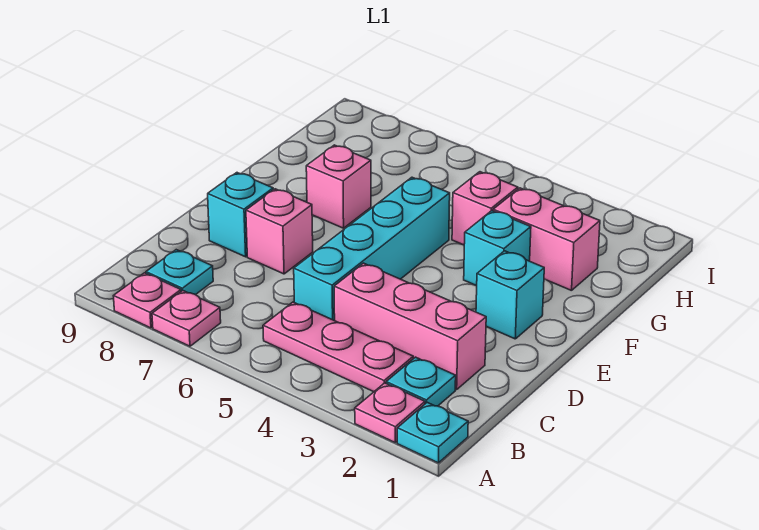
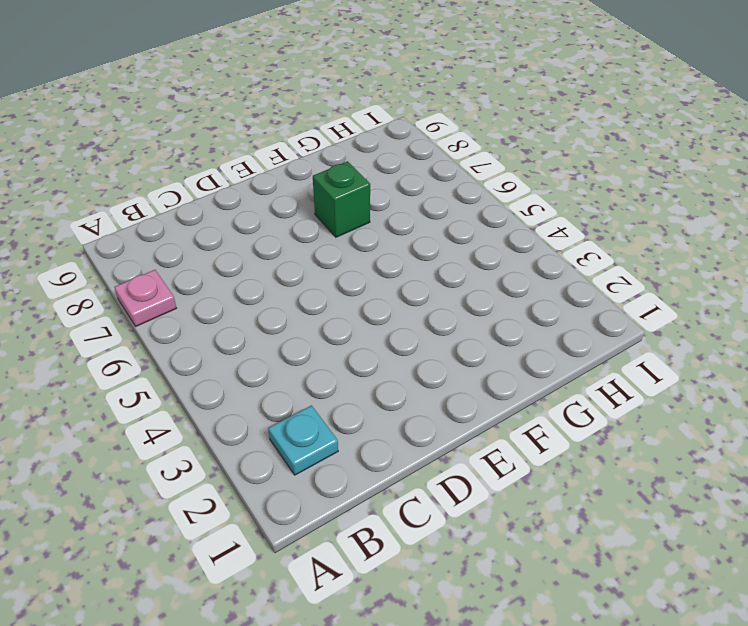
green brick F7 level 1 -> pink brick F7 level 1
none -> cyan plate A1 level 1
none -> pink plate A2 level 1
none -> pink plate A8 level 1

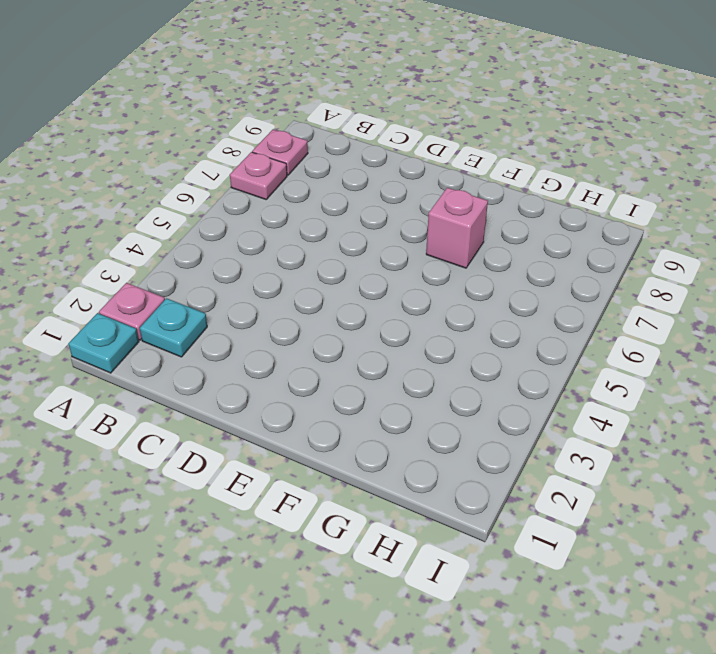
none -> pink plate B3:B5 level 1
none -> cyan plate B8 level 1
none -> pink brick C2:C4 level 1

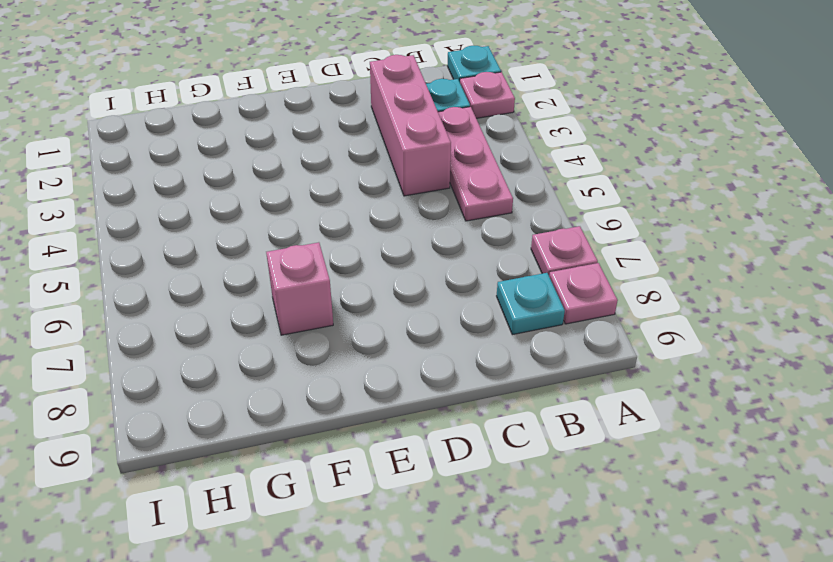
none -> cyan brick C5:F5 level 1
none -> pink brick D7 level 1
none -> cyan brick D8 level 1

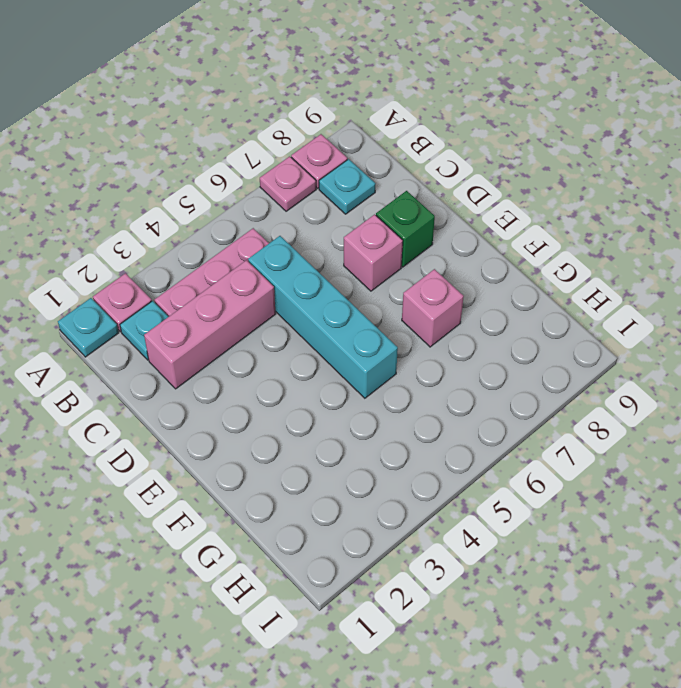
green brick D8 level 1 -> cyan brick D8 level 1
none -> cyan brick E2 level 1
none -> cyan brick F3 level 1
none -> pink brick G2:G3 level 1

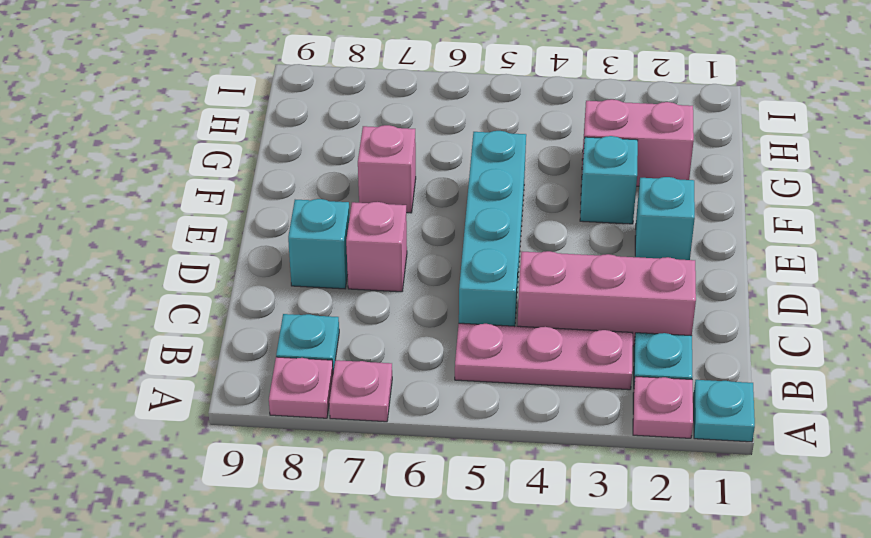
none -> pink brick G4 level 1

